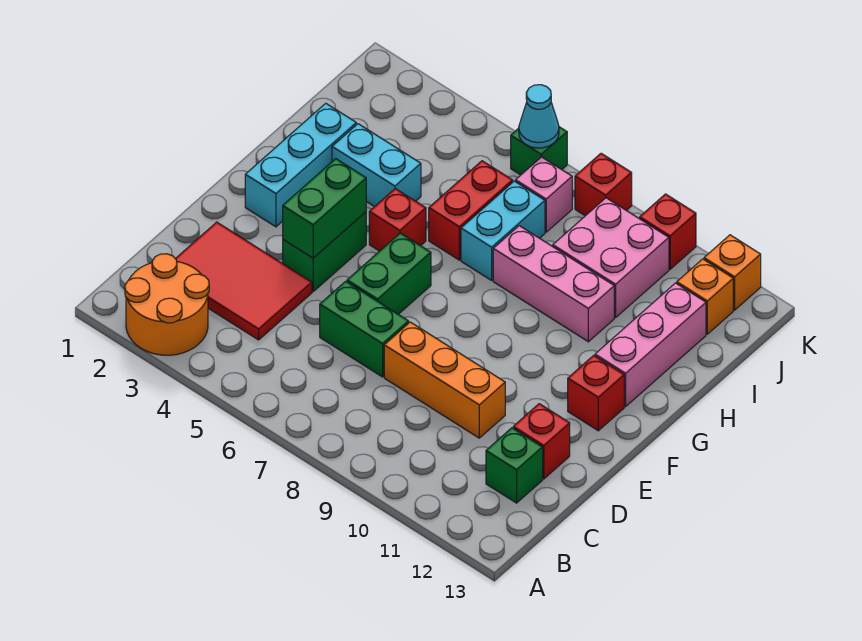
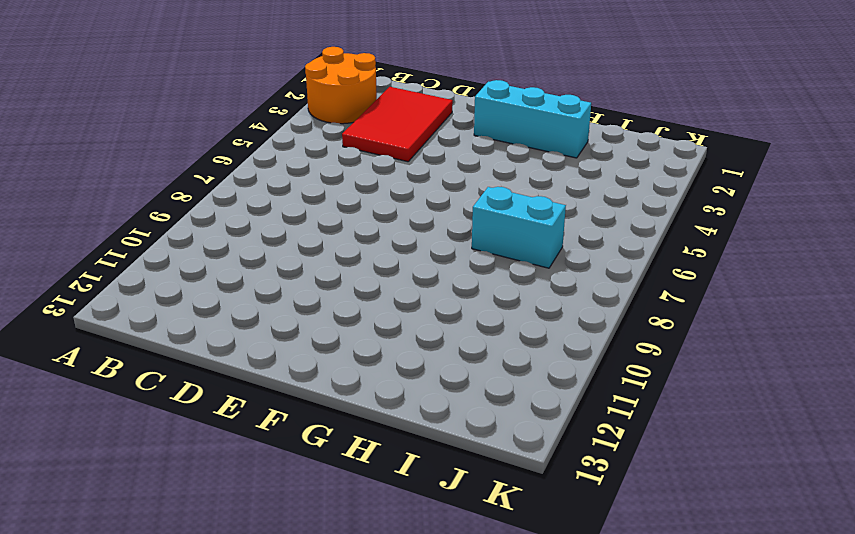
none -> green brick C12 level 1
none -> green brick D6:D7 level 1
none -> orange brick D8:D10 level 1

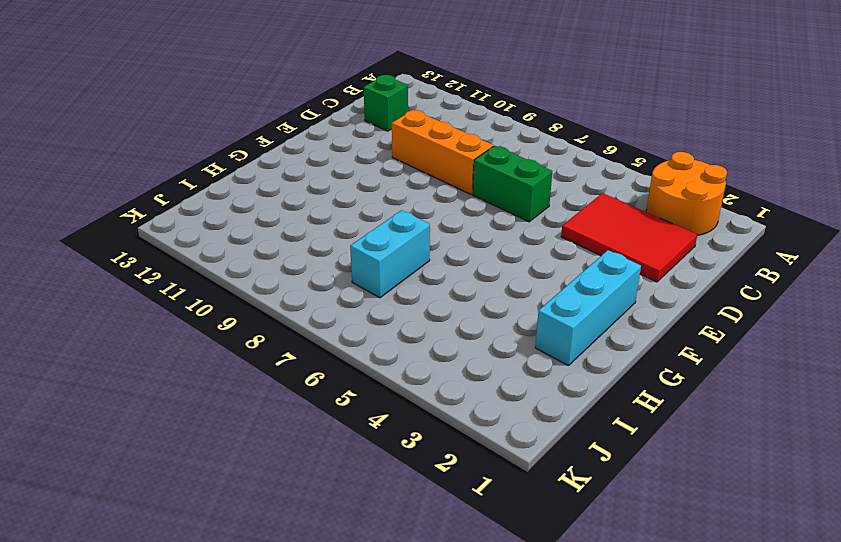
none -> red brick D12 level 1
none -> green brick E4:F4 level 1
none -> green brick E6:F6 level 1

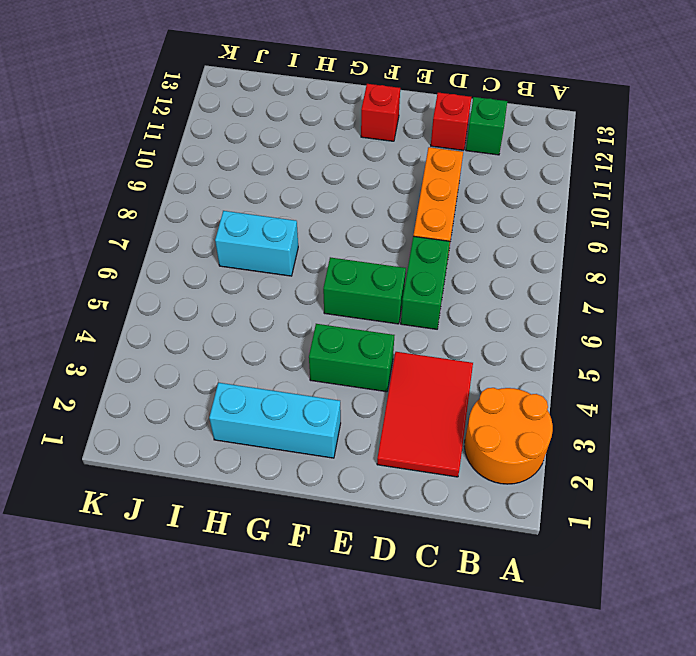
none -> red brick G5 level 1
none -> pink brick G12:I12 level 1
none -> cyan brick H3:H4 level 1

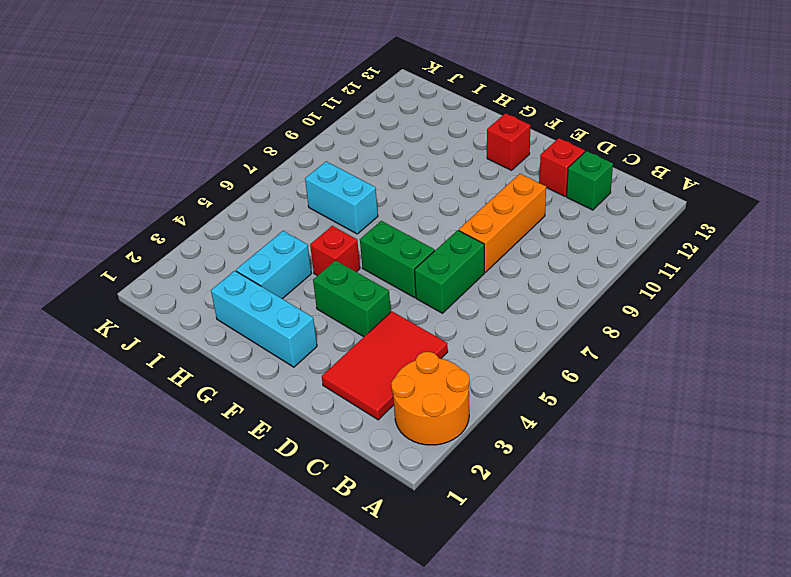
none -> pink brick G12:I12 level 1
none -> red brick H6:I6 level 1
none -> pink brick H8:H10 level 1

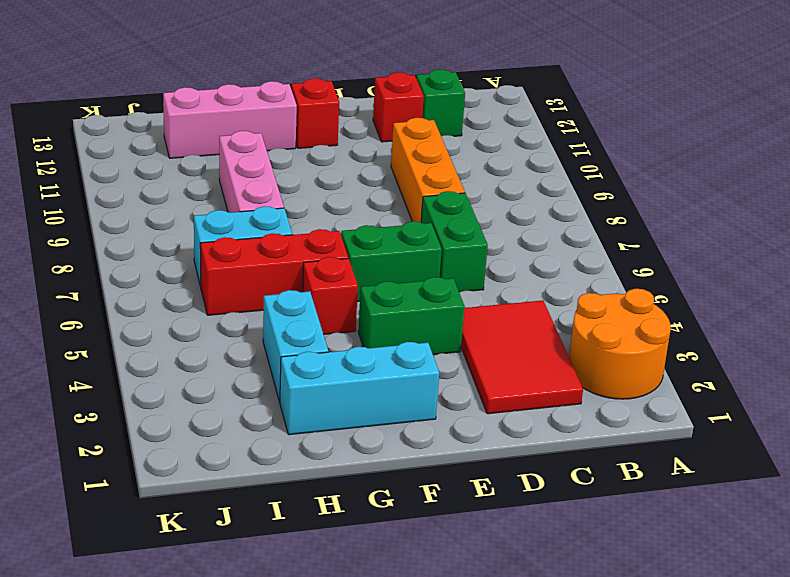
red brick G6:I6 level 1 -> red brick H6:I6 level 1
none -> pink brick I9:J10 level 1
none -> pink brick J7 level 1
none -> orange brick J12 level 1

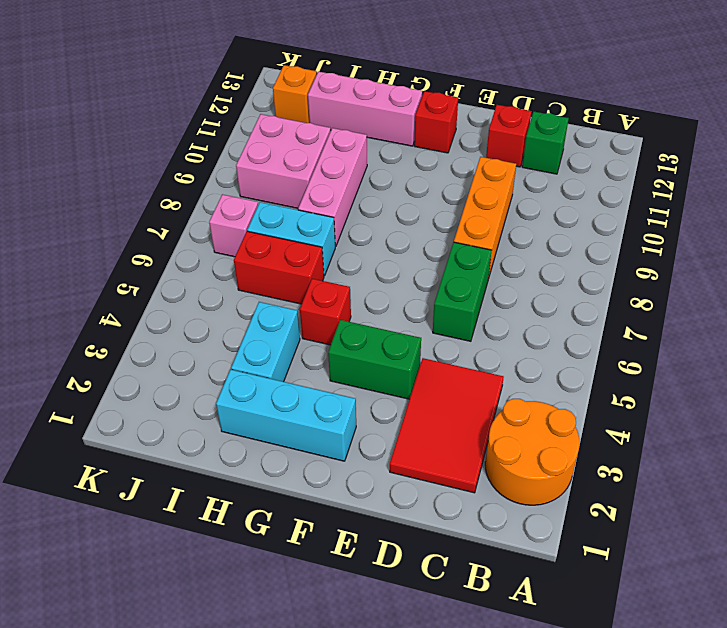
none -> green brick E6:F6 level 1
none -> green brick K6 level 1
none -> red brick K8 level 1

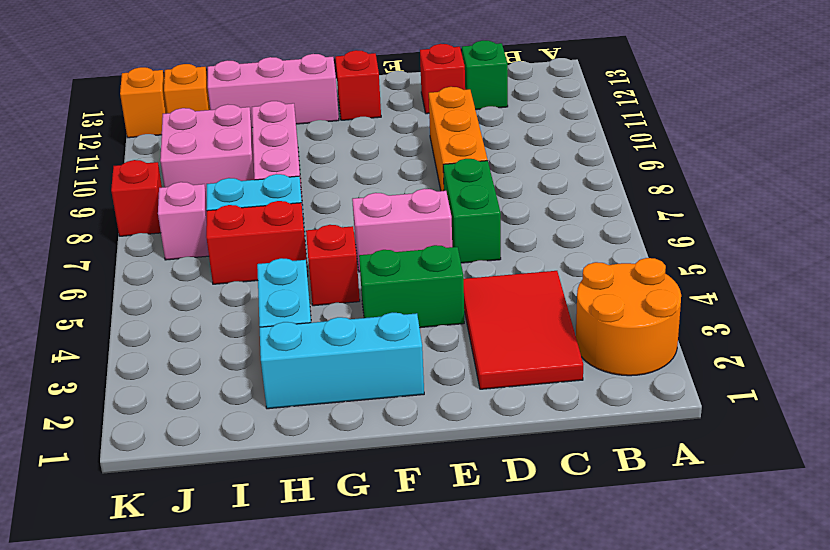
pink brick E6:F6 level 1 -> green brick E6:F6 level 1
none -> green brick K6 level 1
none -> red brick K10 level 1
none -> green brick E4:F4 level 2

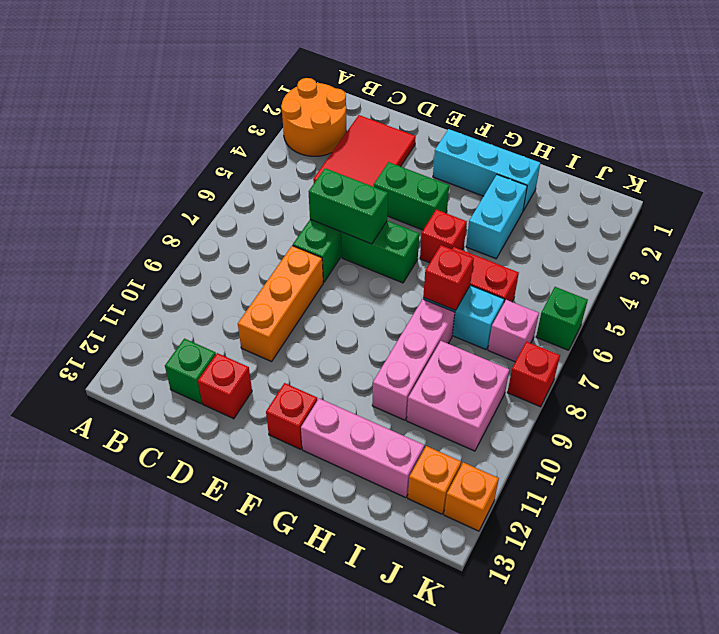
green brick D6:E6 level 2 -> green brick E4:F4 level 2
red brick H7 level 2 -> red brick K10 level 1
none -> cyan cone K6 level 2

